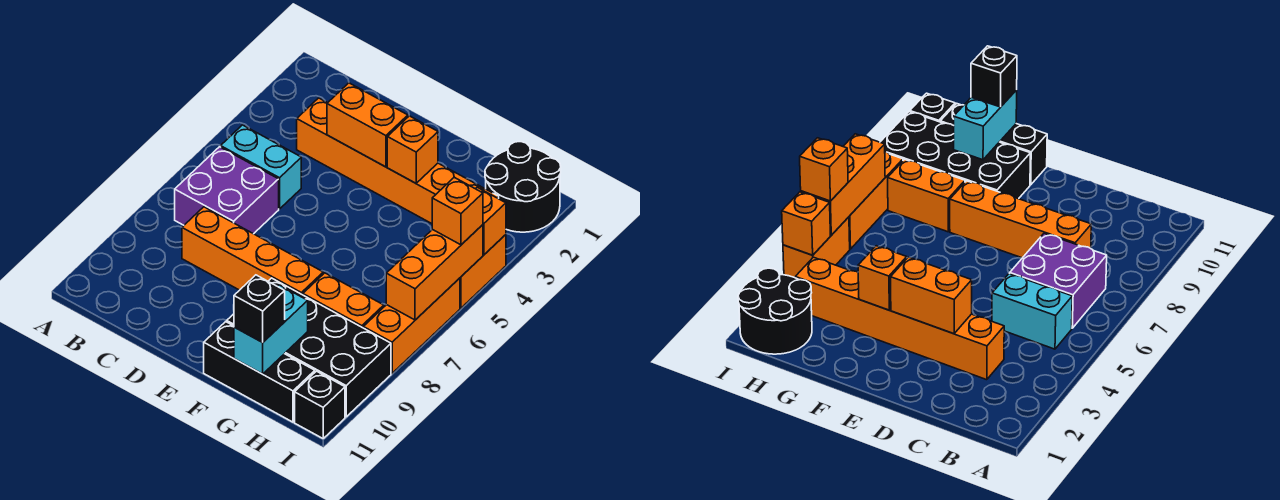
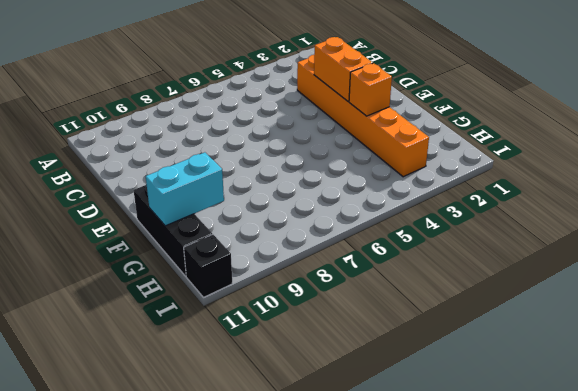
none -> cyan brick B5:C5 level 1
none -> purple brick B6:C7 level 1
none -> orange brick C8:F8 level 1

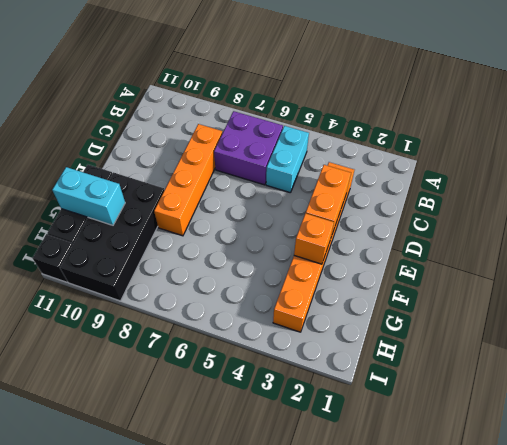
none -> orange brick G8:H8 level 1
none -> black round brick H1:I2 level 1
none -> orange brick I4:I5 level 1

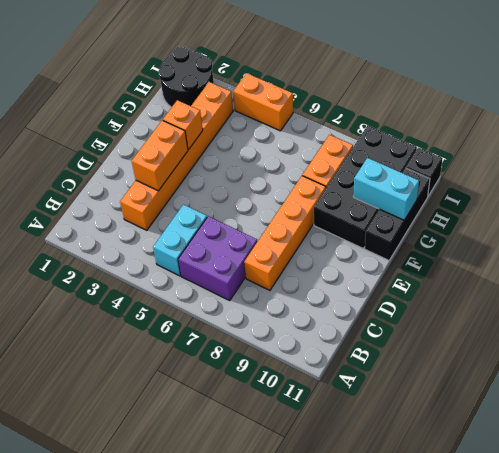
none -> orange brick I6:I8 level 1
none -> orange brick I4 level 2
none -> orange brick I5:I7 level 2

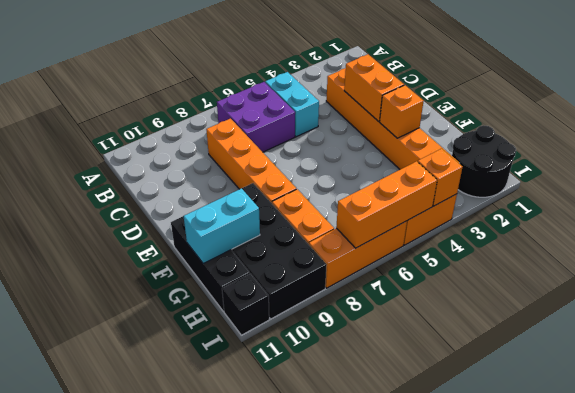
none -> black brick G11 level 3
none -> orange brick I5 level 3

